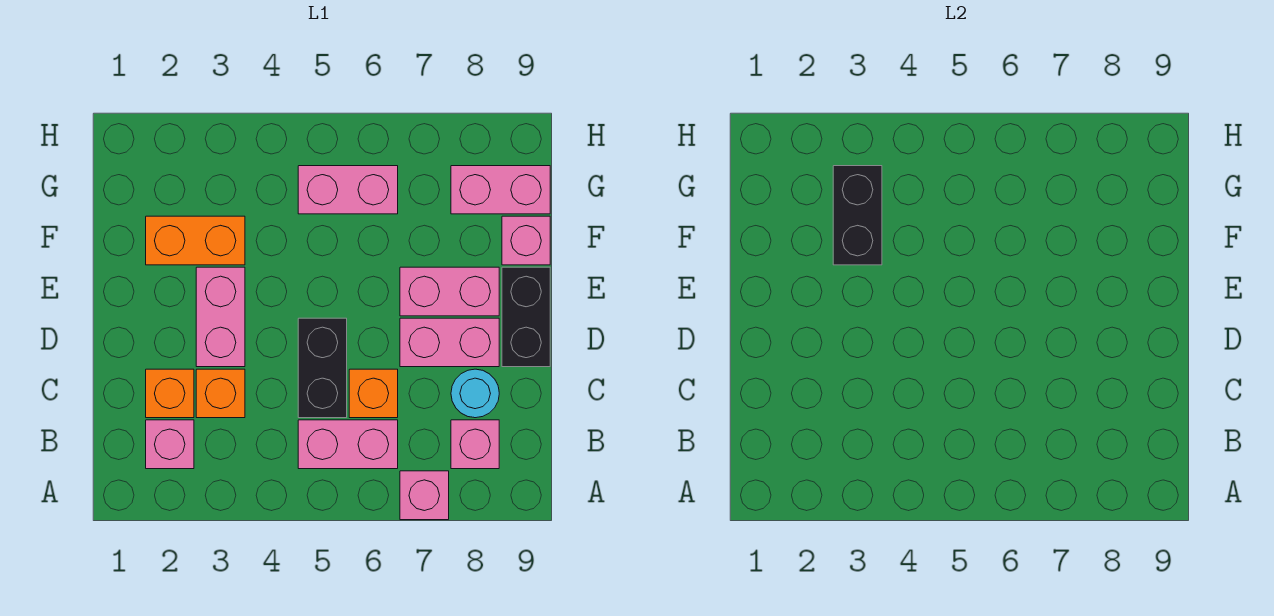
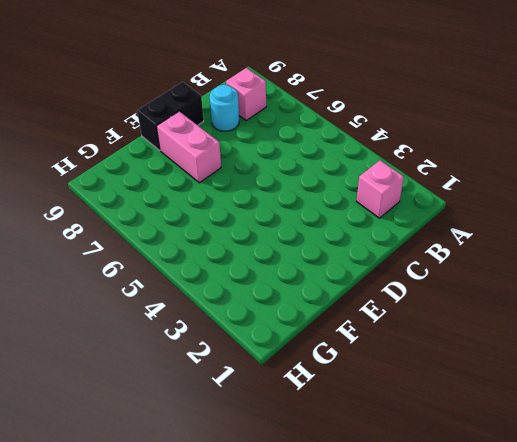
none -> pink brick A7 level 1
none -> pink brick B5:B6 level 1
none -> orange brick C2 level 1

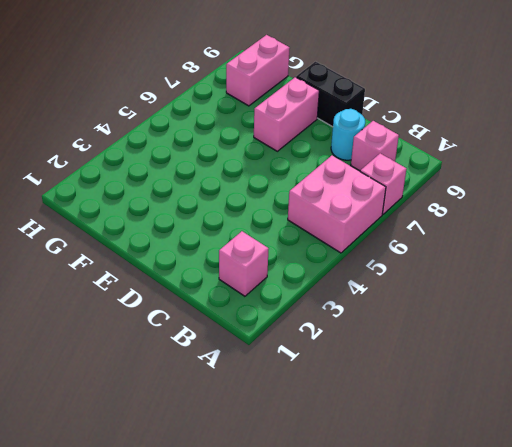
pink brick A5:B6 level 1 -> pink brick B5:B6 level 1
none -> orange brick C2 level 1
none -> orange brick C3 level 1
none -> black brick C5:D5 level 1

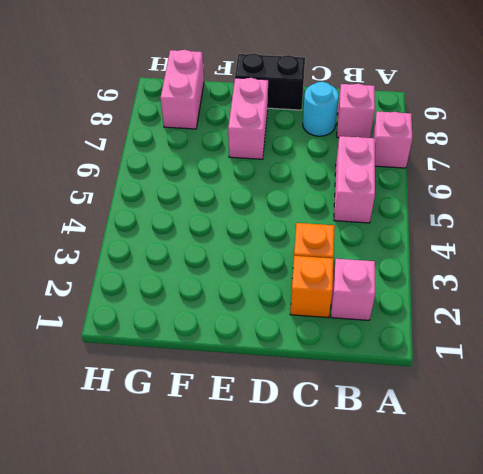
none -> black brick C5:D5 level 1
none -> orange brick C6 level 1
none -> pink brick D3:E3 level 1

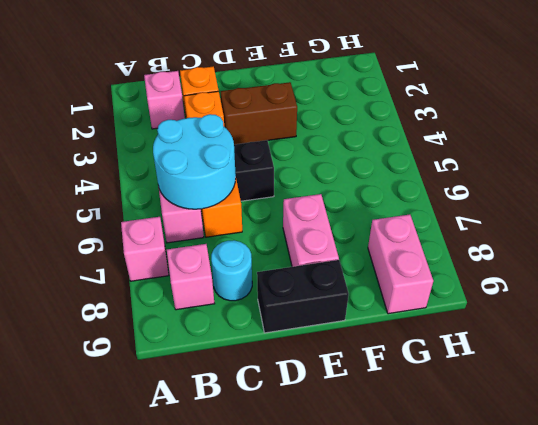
cyan round brick B5:C6 level 2 -> none
brown brick D3:E3 level 1 -> pink brick D3:E3 level 1
none -> pink brick D7:D8 level 1
none -> orange brick F2:F3 level 1
none -> pink brick F9 level 1

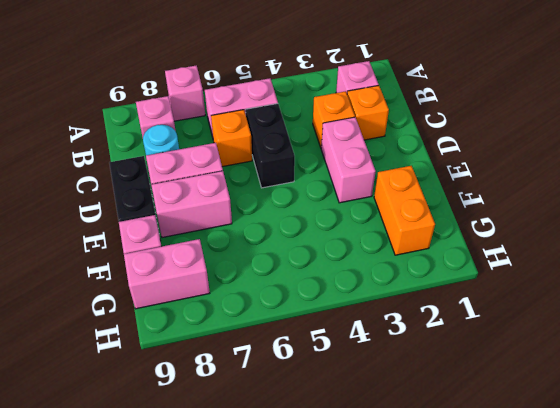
orange brick F2:G2 level 1 -> orange brick F2:F3 level 1
none -> pink brick G5:G6 level 1
none -> black brick F3:G3 level 2

